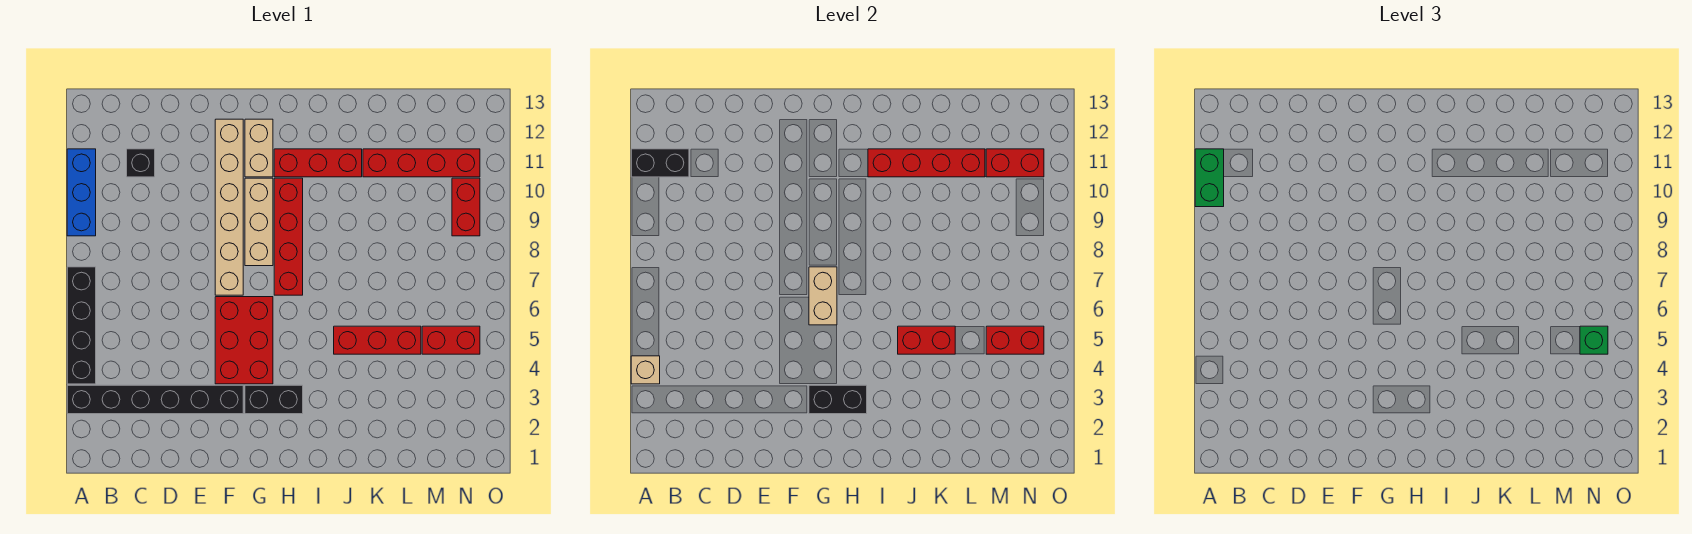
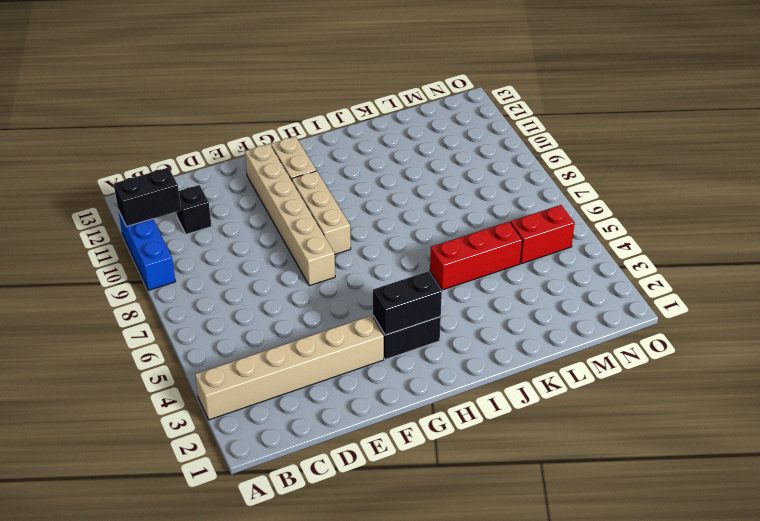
tan brick A3:F3 level 1 -> black brick A3:F3 level 1
none -> black brick A4:A7 level 1
none -> red brick F4:G6 level 1
none -> red brick H7:H10 level 1

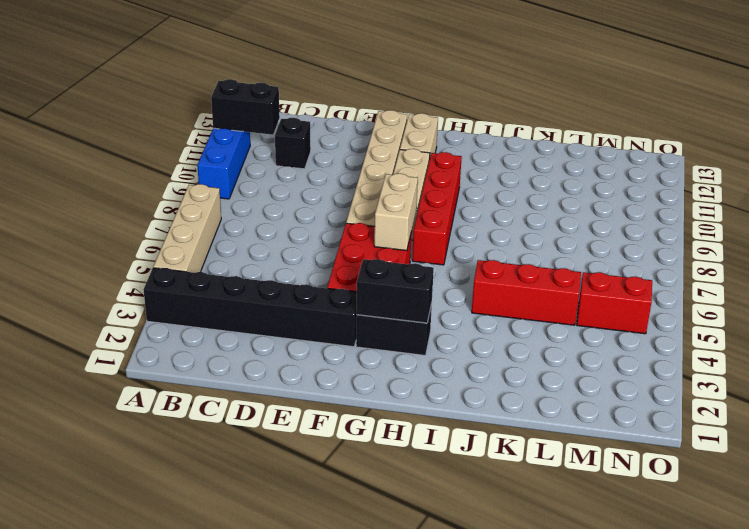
tan brick A4:A7 level 1 -> black brick A4:A7 level 1
none -> red brick H11:J11 level 1
none -> red brick K11:N11 level 1
none -> red brick N9:N10 level 1

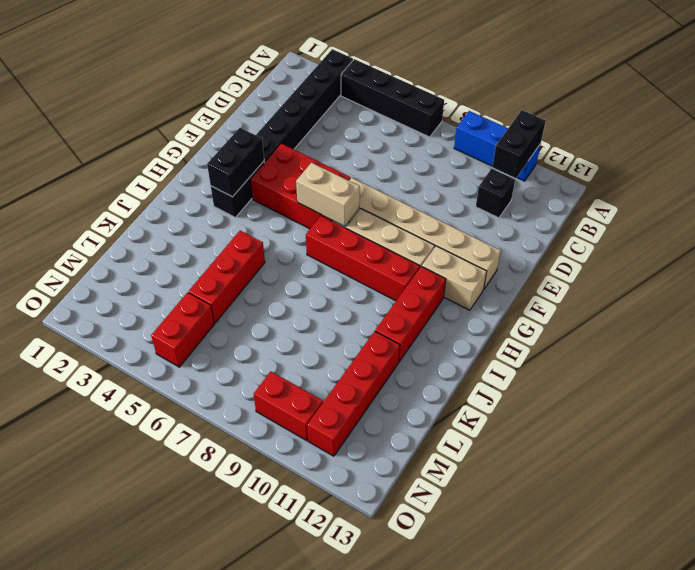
none -> tan brick A4 level 2
none -> red brick I11:L11 level 2
none -> red brick J5:K5 level 2

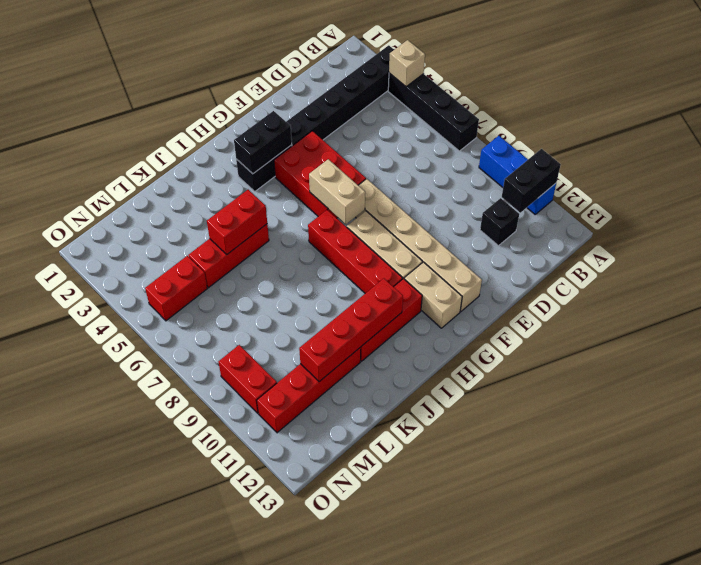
none -> red brick M5:N5 level 2
none -> red brick M11:N11 level 2
none -> green brick A10:A11 level 3

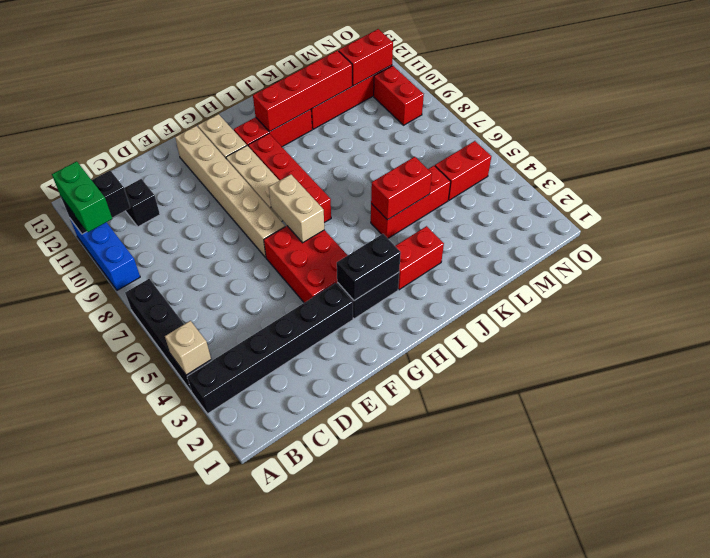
red brick I3:J3 level 1 -> red brick M5:N5 level 2
none -> green brick N5 level 3

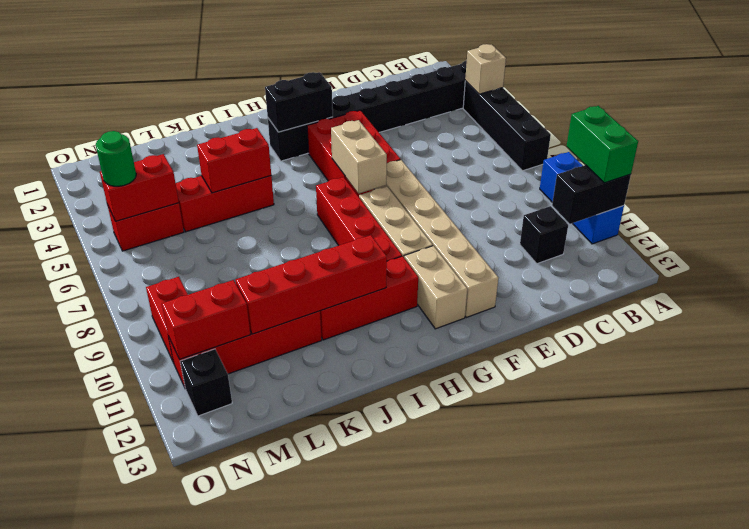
green round brick N5 level 3 -> green brick N5 level 3
black brick N12 level 1 -> none

